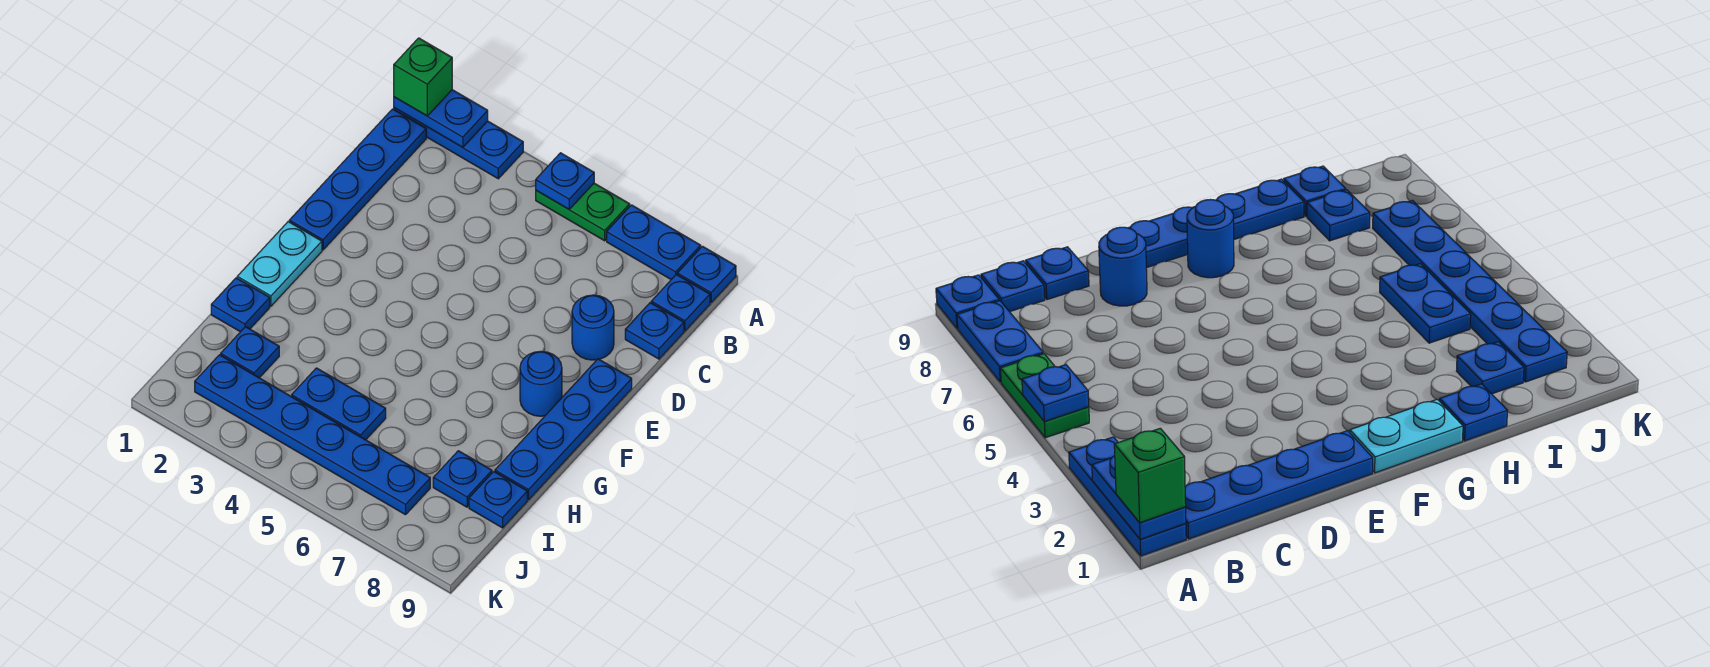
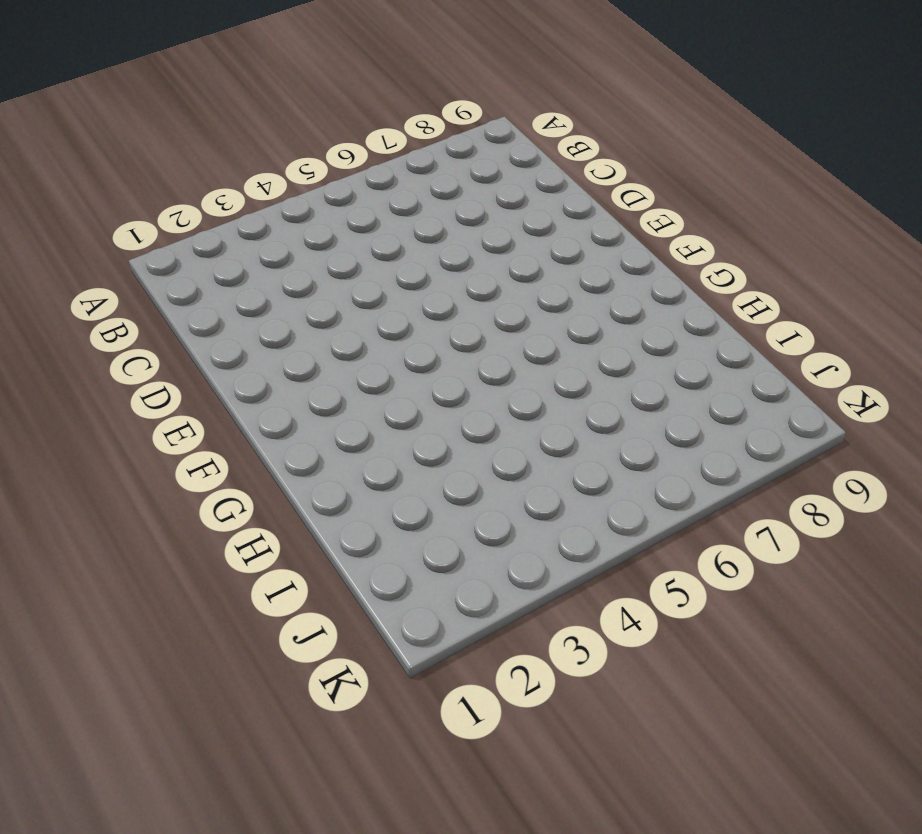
none -> blue plate A1:A3 level 1
none -> green plate A5:A6 level 1
none -> blue plate A7:A8 level 1

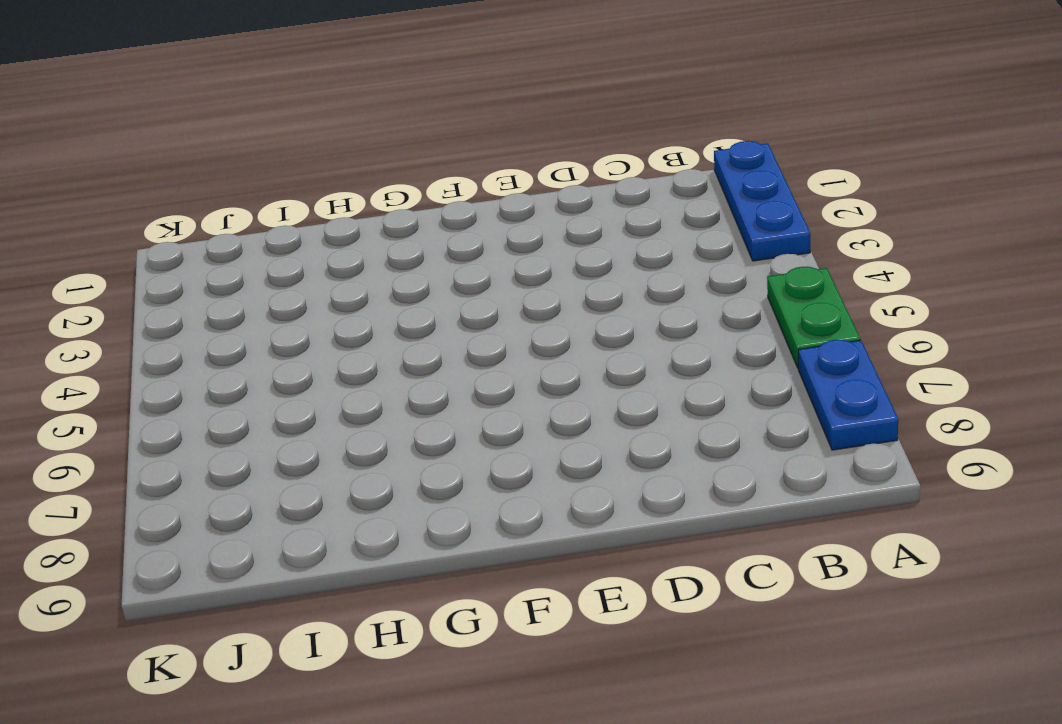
none -> blue plate A9 level 1
none -> blue plate B1:E1 level 1
none -> blue plate B9 level 1

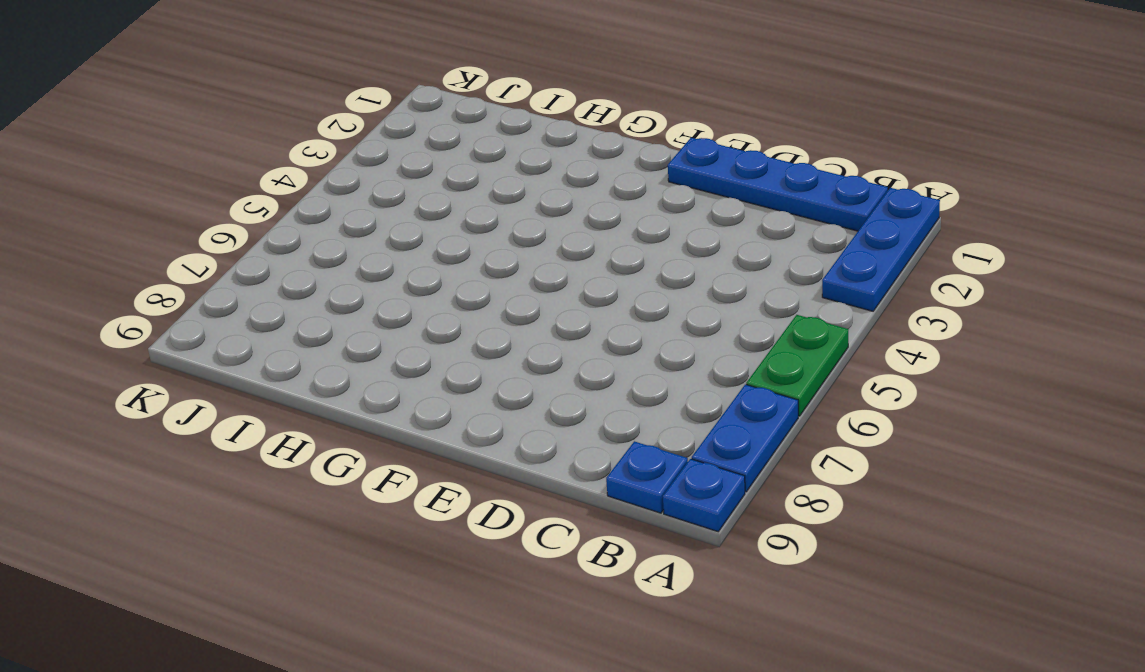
none -> blue plate C9 level 1
none -> blue round brick D8 level 1
none -> blue plate E9:H9 level 1

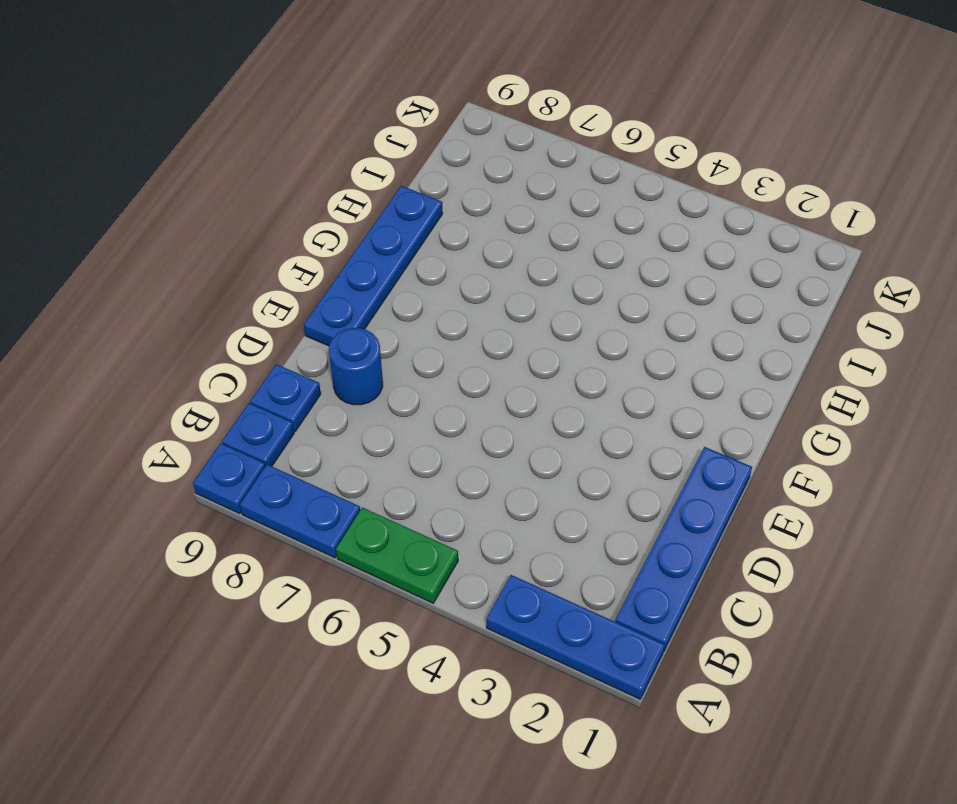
none -> cyan plate F1:G1 level 1
none -> blue round brick F8 level 1
none -> blue plate H1 level 1

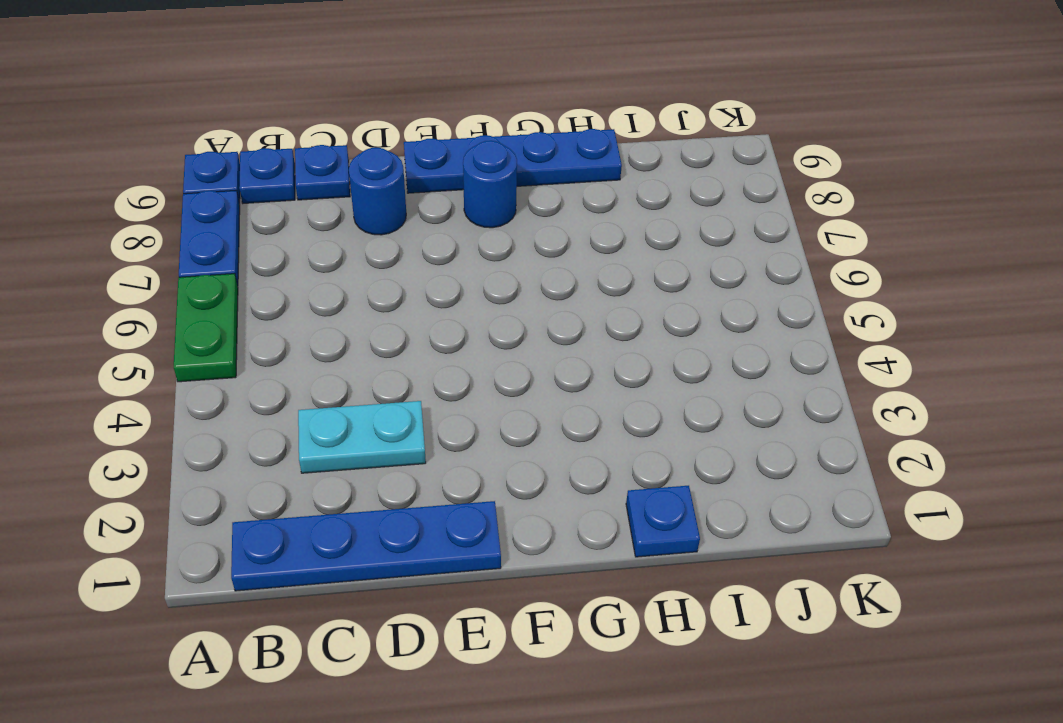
cyan plate C3:D3 level 1 -> cyan plate F1:G1 level 1
none -> blue plate A1:A3 level 1
none -> blue plate I2 level 1
none -> blue plate I4:I5 level 1

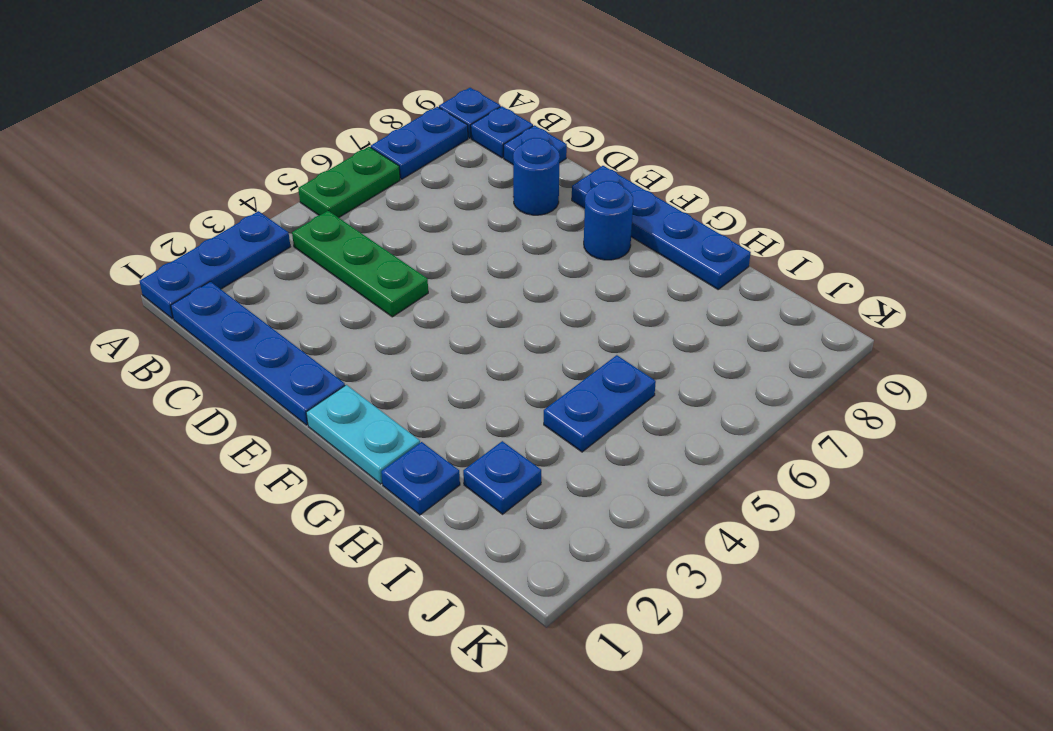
green plate B4:D4 level 1 -> none
none -> blue plate I8 level 1
none -> blue plate I9 level 1
none -> blue plate J2:J7 level 1

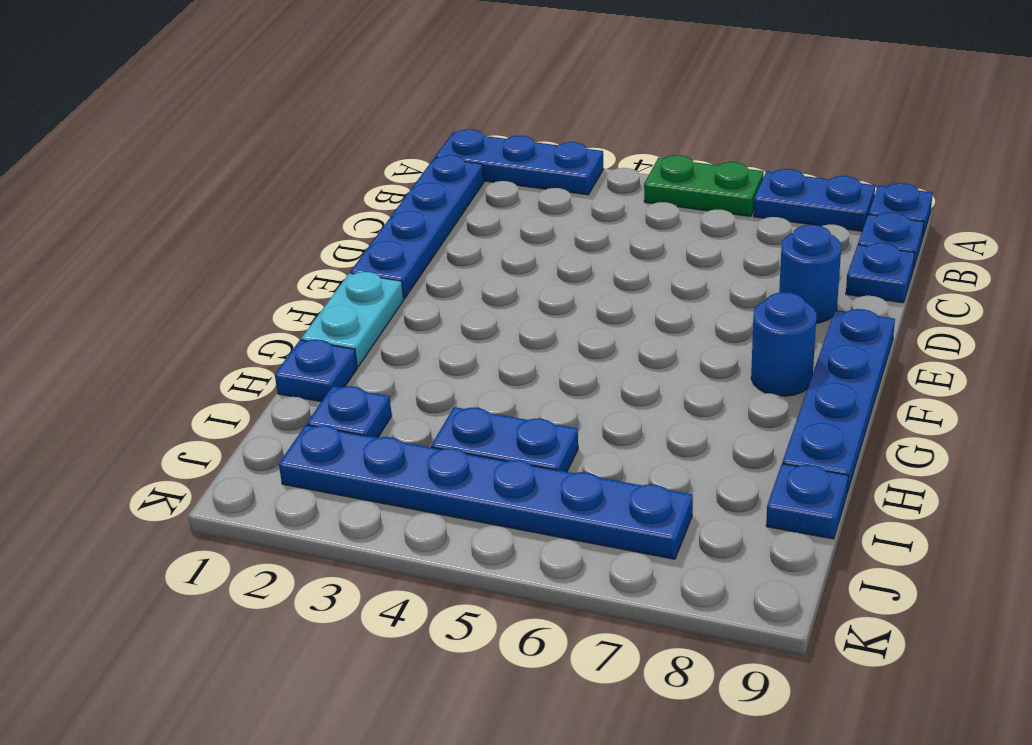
none -> blue plate I8 level 1
none -> blue plate A1:A2 level 2
none -> blue plate A5 level 2

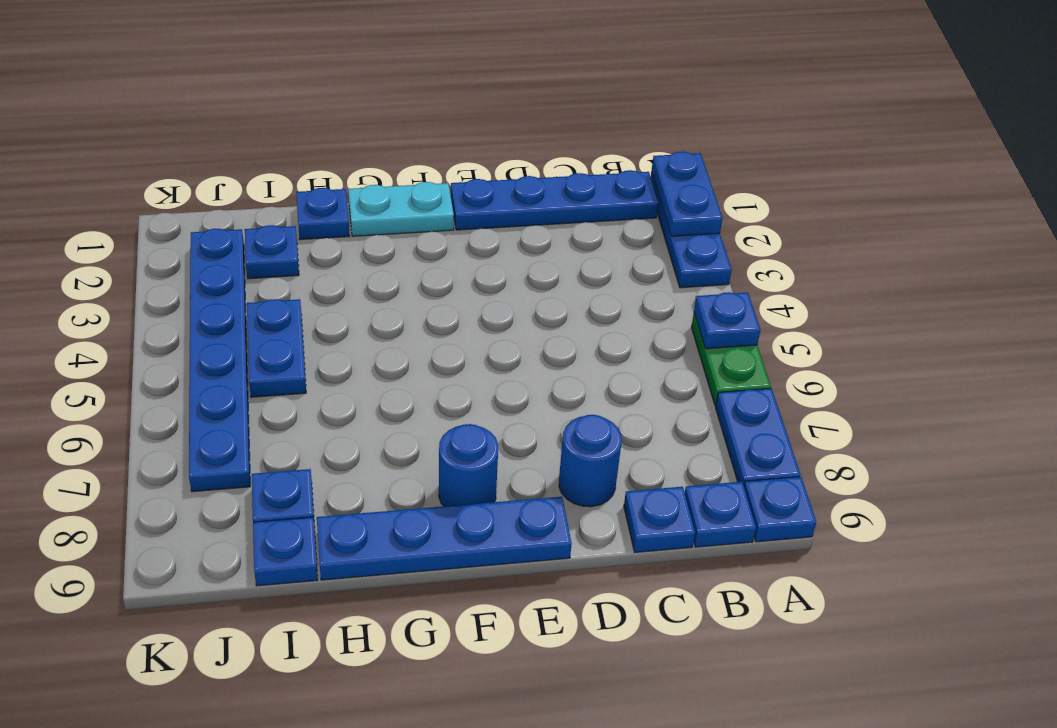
none -> green brick A1 level 3

